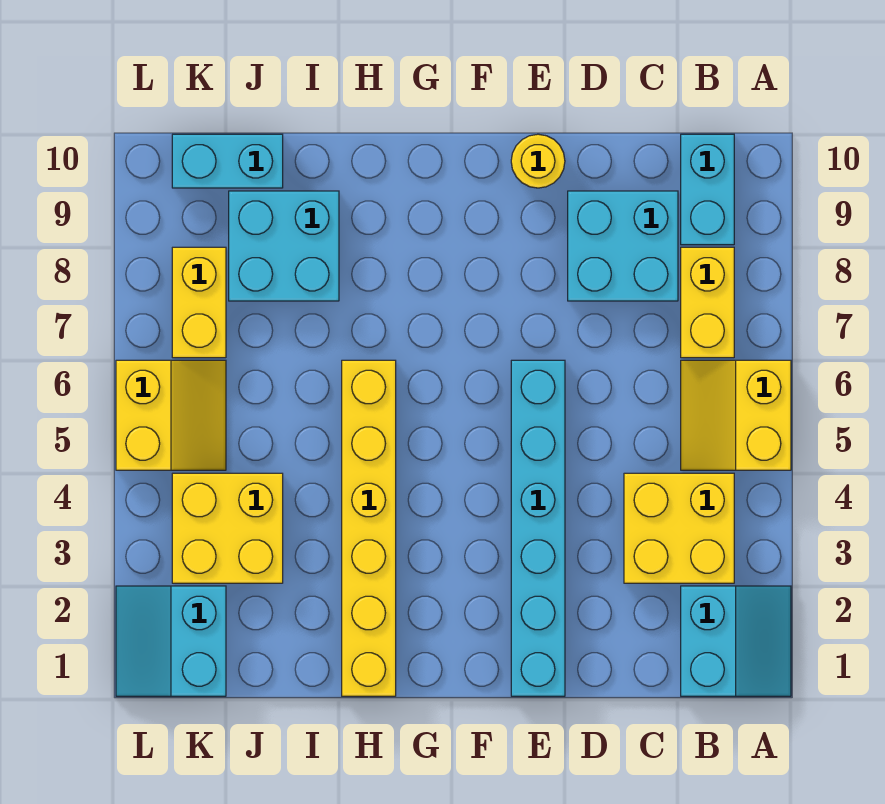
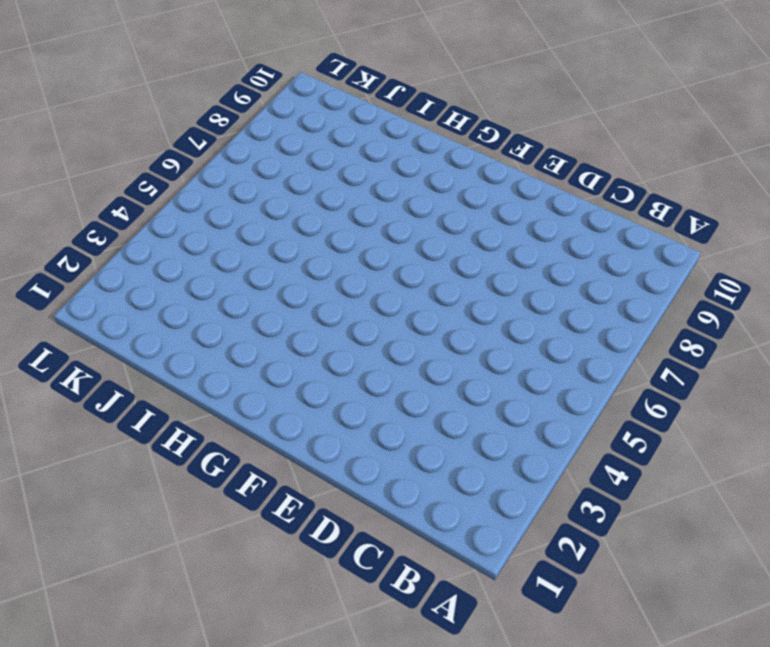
none -> cyan slope A1:B2 level 1 top B
none -> yellow slope A5:B6 level 1 top A
none -> yellow brick B3:C4 level 1

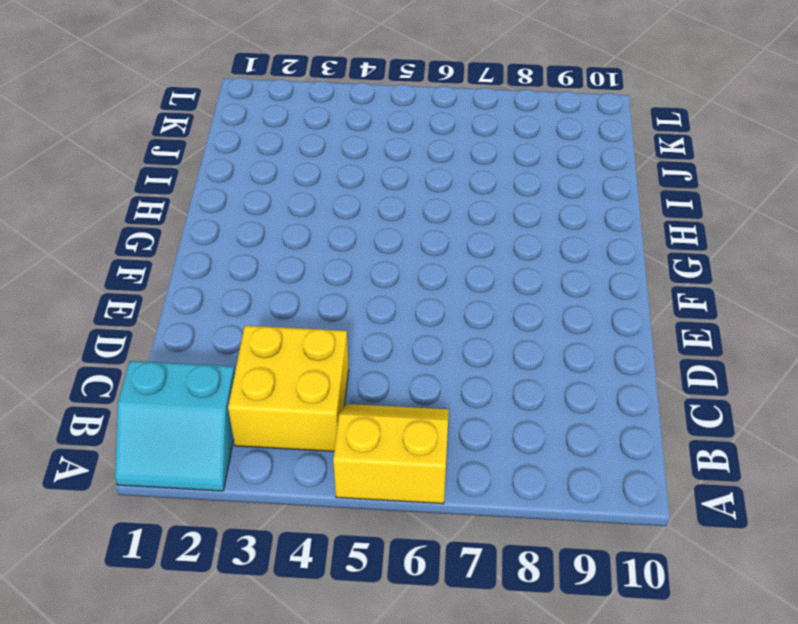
none -> yellow brick B7:B8 level 1
none -> cyan brick B9:B10 level 1
none -> cyan brick C8:D9 level 1

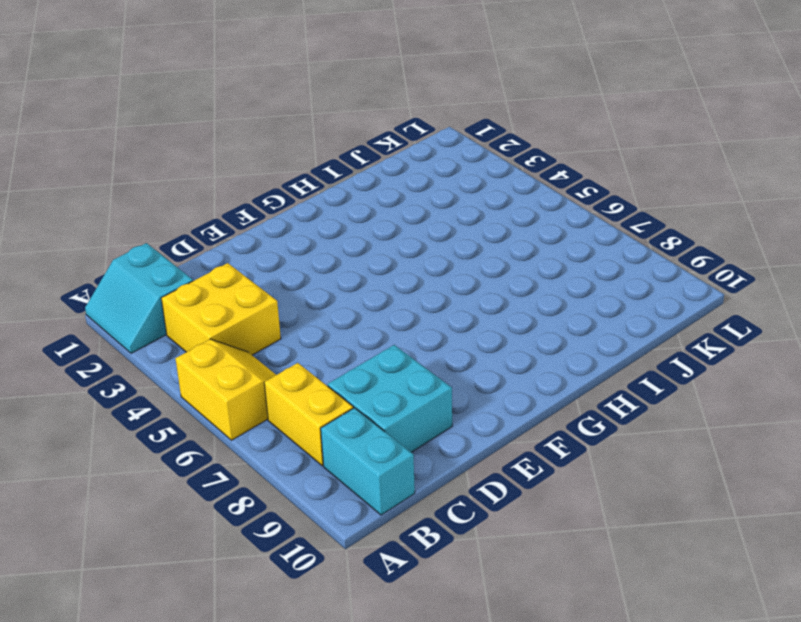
none -> cyan brick E1:E6 level 1
none -> yellow round brick E10 level 1
none -> yellow brick H1:H6 level 1

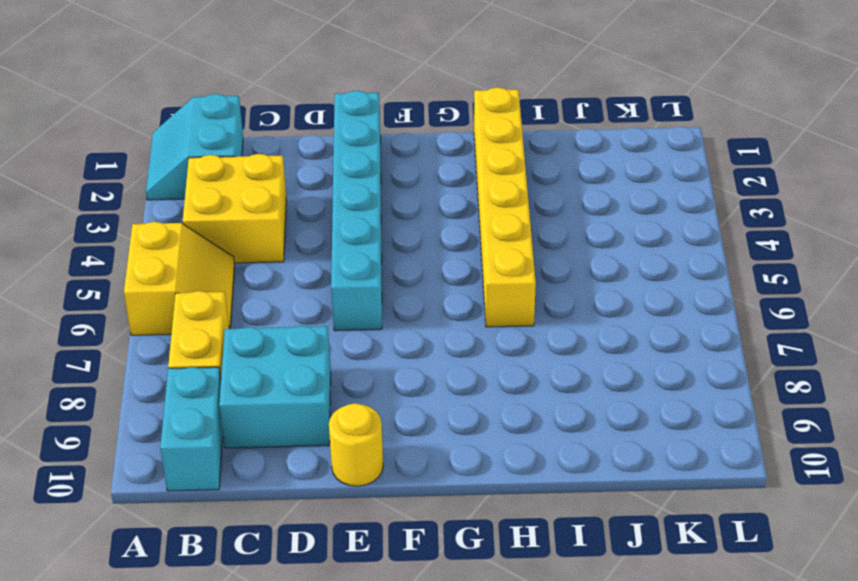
none -> cyan brick I8:J9 level 1
none -> yellow brick J3:K4 level 1
none -> cyan brick J10:K10 level 1

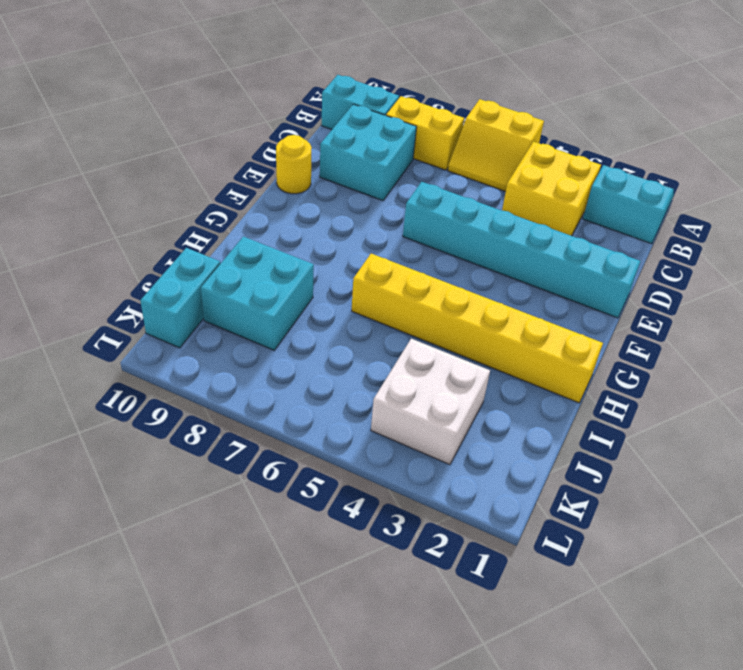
white brick J3:K4 level 1 -> yellow brick J3:K4 level 1
none -> cyan slope K1:L2 level 1 top K
none -> yellow slope K5:L6 level 1 top L
none -> yellow brick K7:K8 level 1

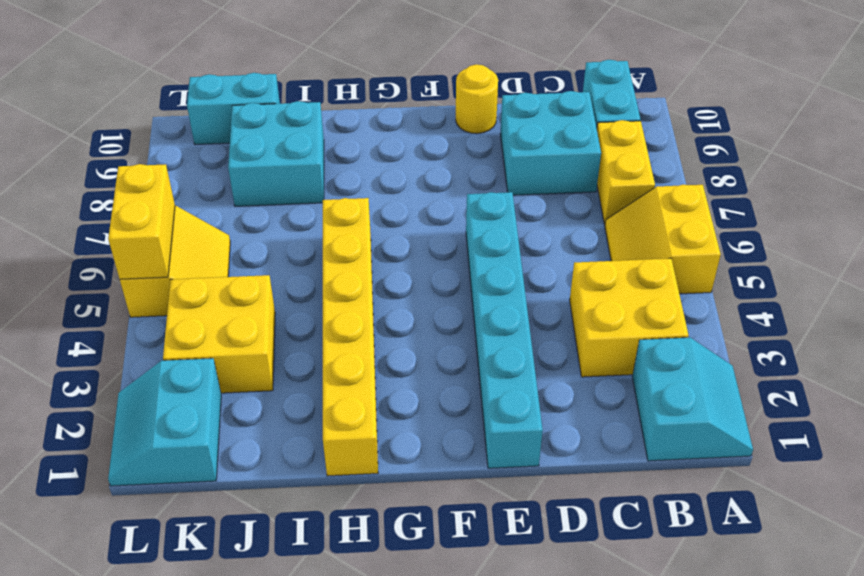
yellow brick L5:L6 level 2 -> yellow brick K7:K8 level 1

